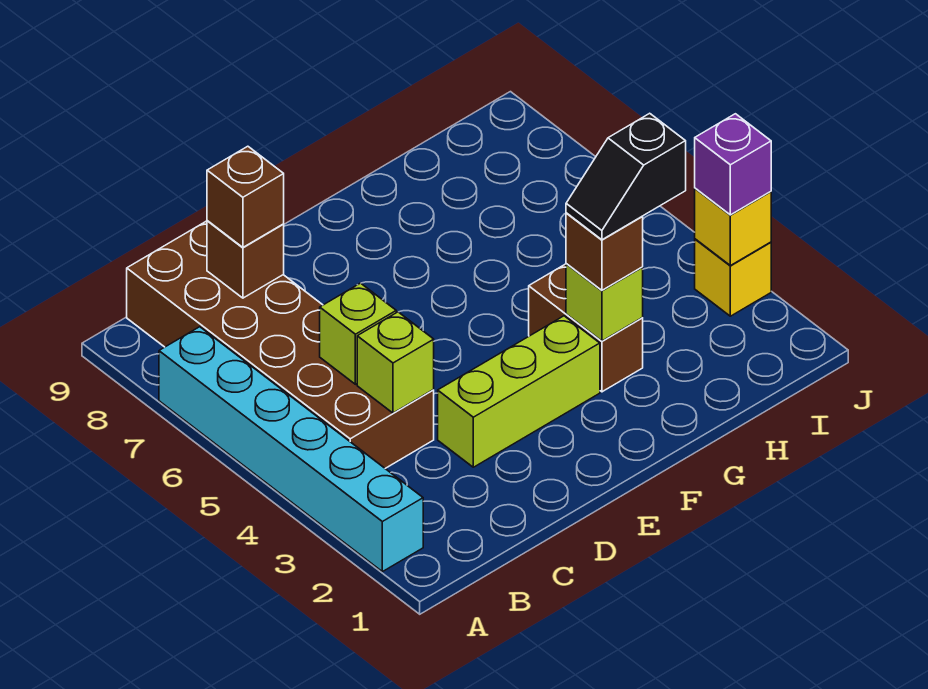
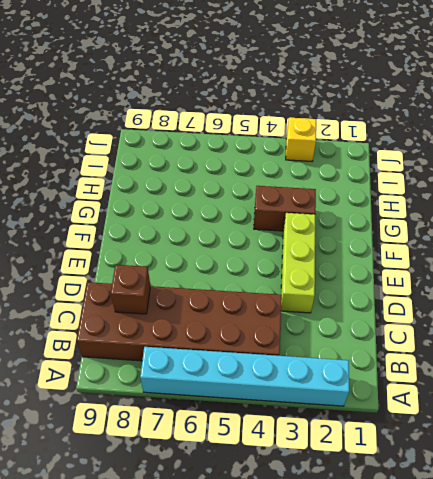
none -> lime brick C4 level 2
none -> lime brick C5 level 2
none -> lime brick G3 level 2

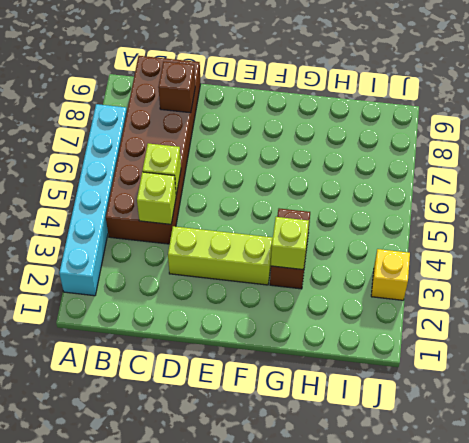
none -> yellow brick J3 level 2
none -> brown brick C8 level 3
none -> brown brick G3 level 3

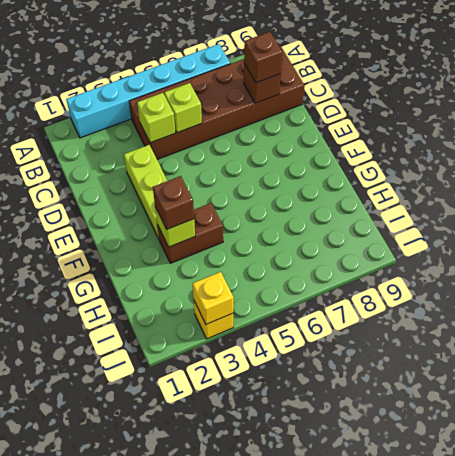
none -> purple brick J3 level 3
none -> black slope G3:H3 level 4 top H

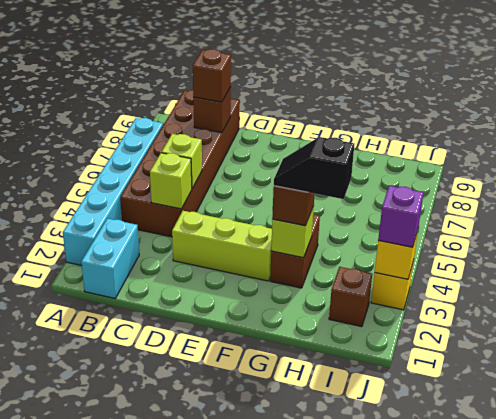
cyan brick B1:B2 level 1 -> none
brown brick I2 level 1 -> none

